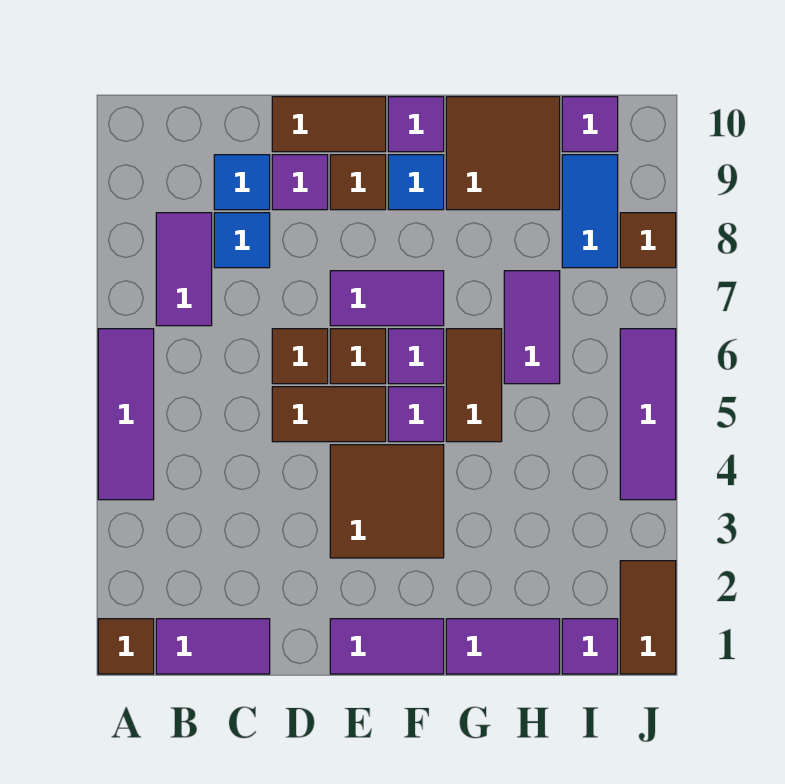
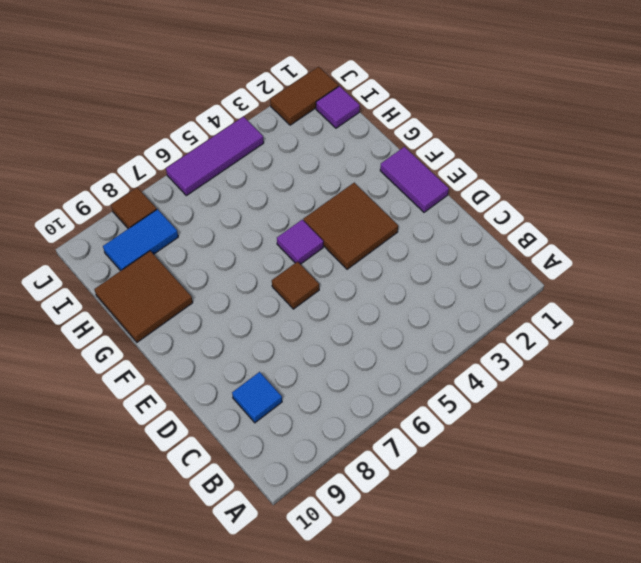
none -> brown tile A1 level 1
none -> purple tile A4:A6 level 1
none -> purple tile B1:C1 level 1

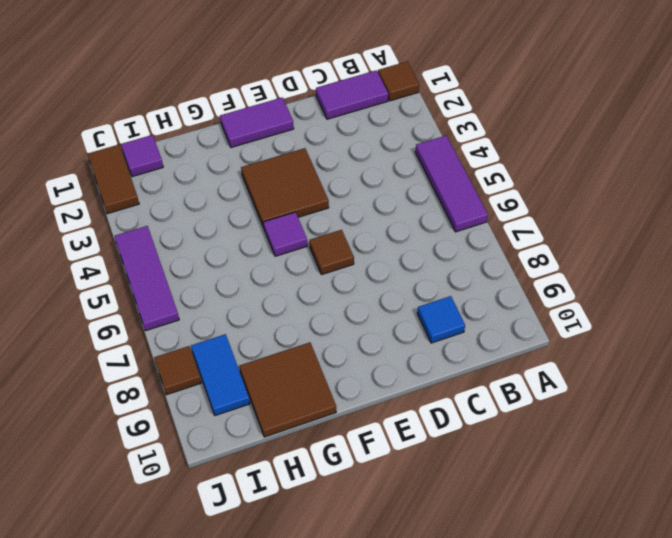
none -> purple tile B7:B8 level 1
none -> blue tile C8 level 1
none -> brown tile D5:E5 level 1

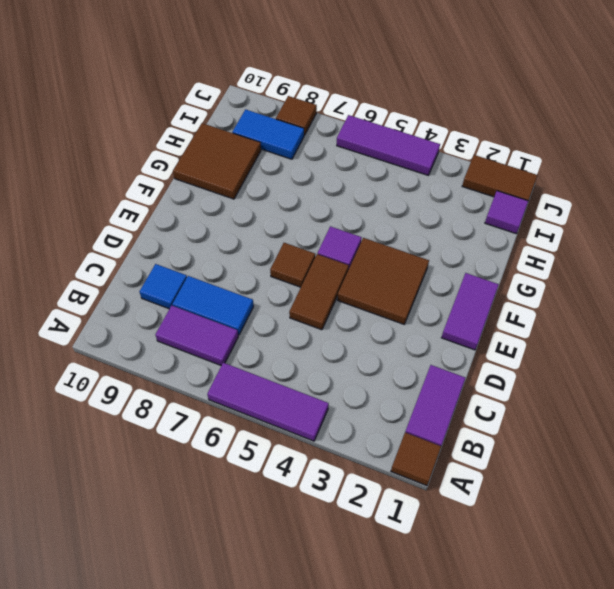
blue tile C7:C8 level 1 -> blue tile C8 level 1
none -> brown tile D6 level 1
none -> purple tile D9 level 1
none -> brown tile D10:E10 level 1

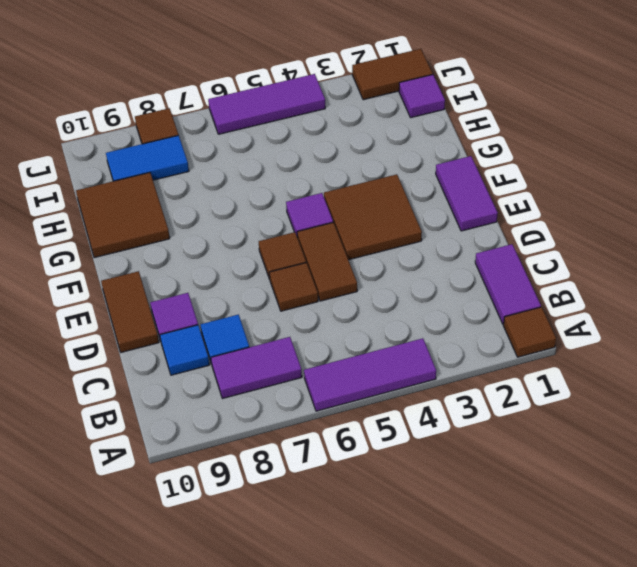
none -> purple tile E7:F7 level 1
none -> brown tile E9 level 1
none -> purple tile F6 level 1

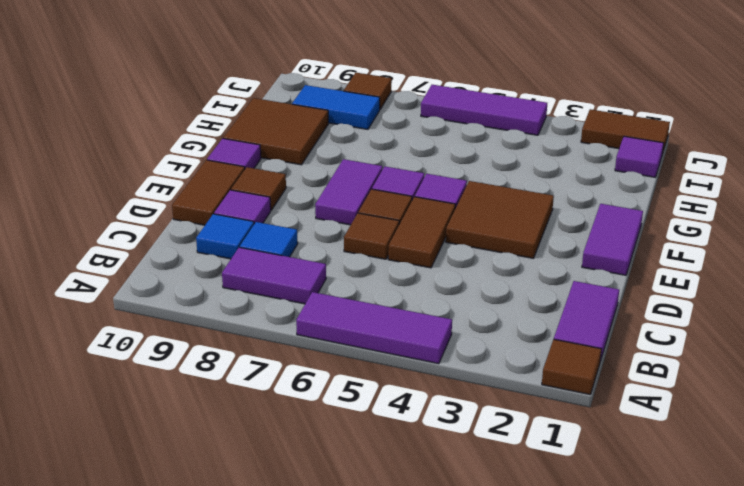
none -> blue tile F9 level 1
none -> purple tile G1:H1 level 1
none -> brown tile G5:G6 level 1

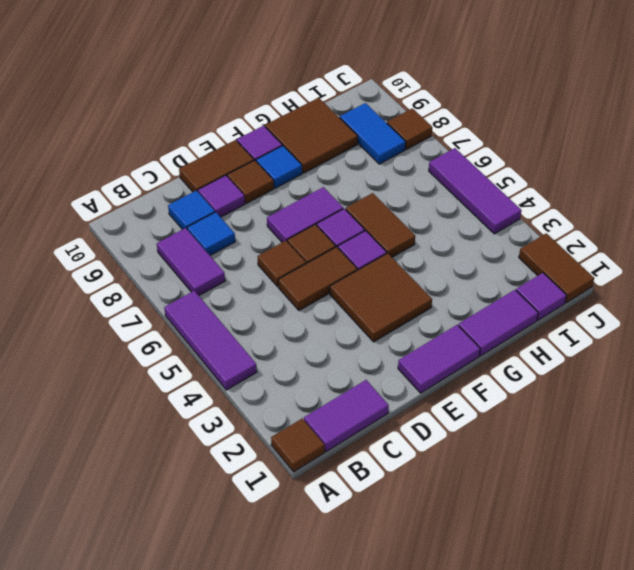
none -> purple tile H6:H7 level 1
none -> purple tile I10 level 1

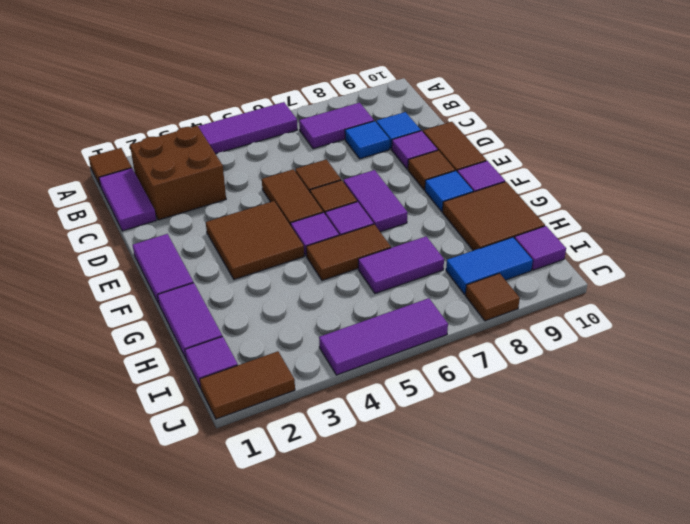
brown brick B2:C3 level 1 -> none

